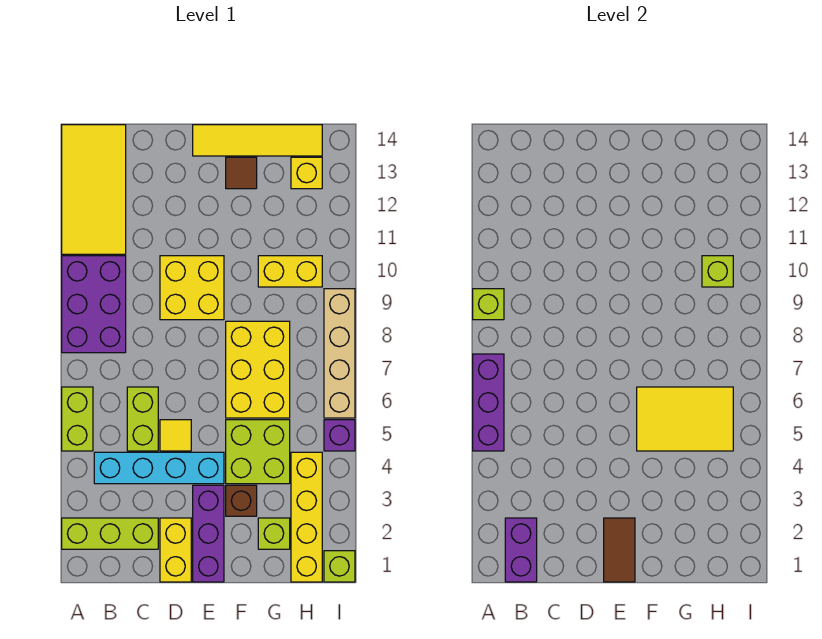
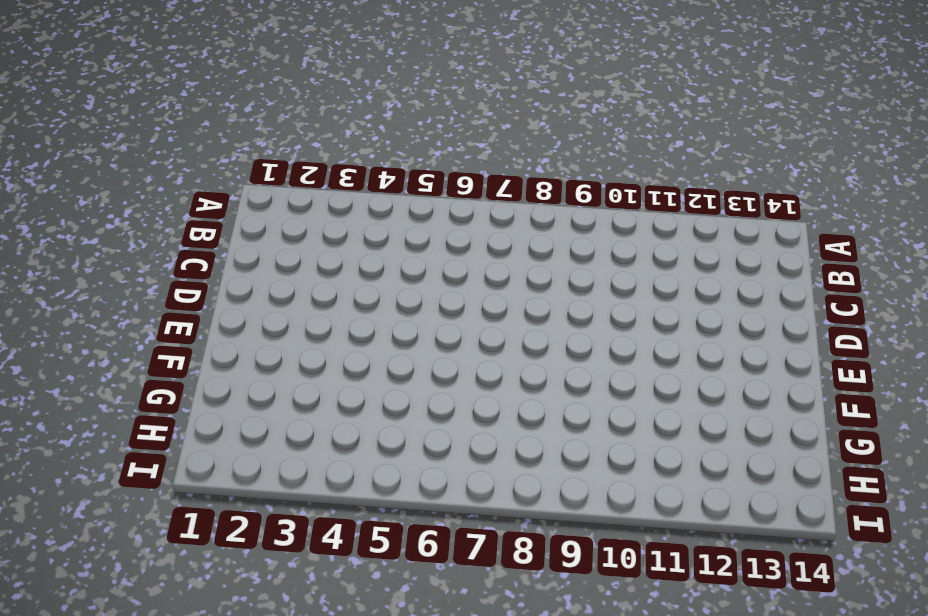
none -> lime brick A2:C2 level 1
none -> lime brick A5:A6 level 1
none -> purple brick A8:B10 level 1

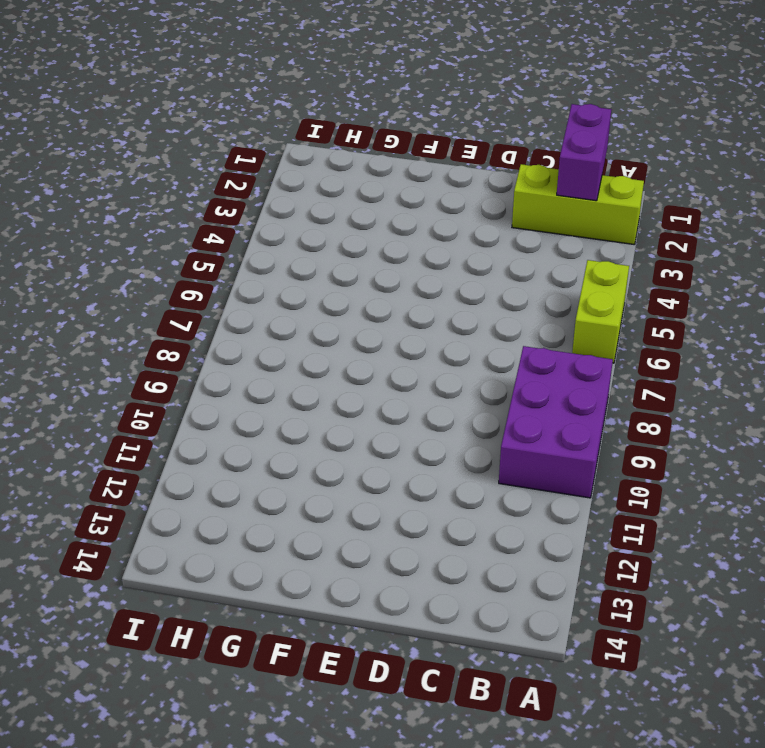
none -> yellow tile A11:B14 level 1
none -> cyan brick B4:E4 level 1
none -> lime brick C5:C6 level 1

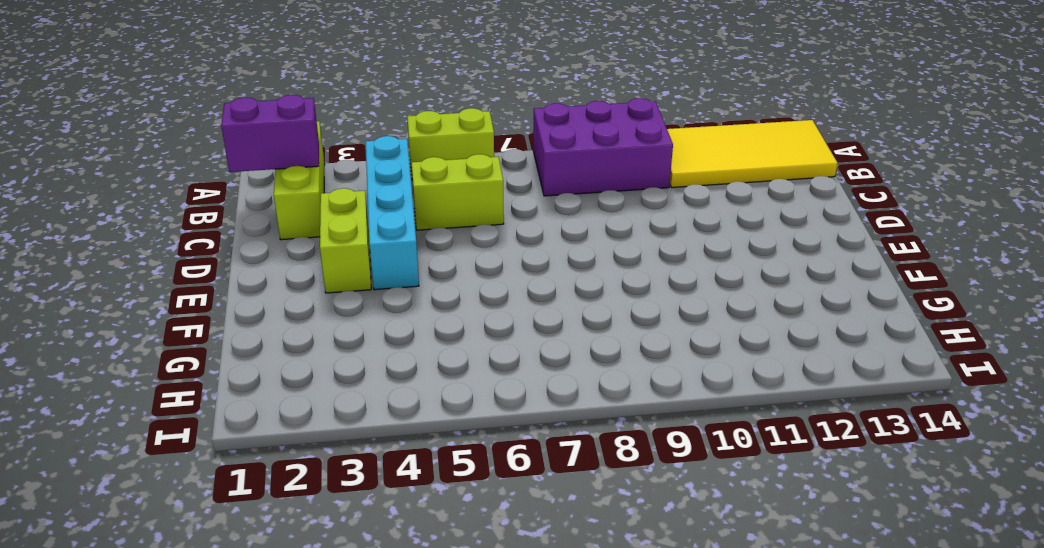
lime brick D3:E3 level 1 -> purple brick E1:E3 level 1
none -> yellow brick D1:D2 level 1
none -> yellow tile D5 level 1
none -> yellow brick D9:E10 level 1

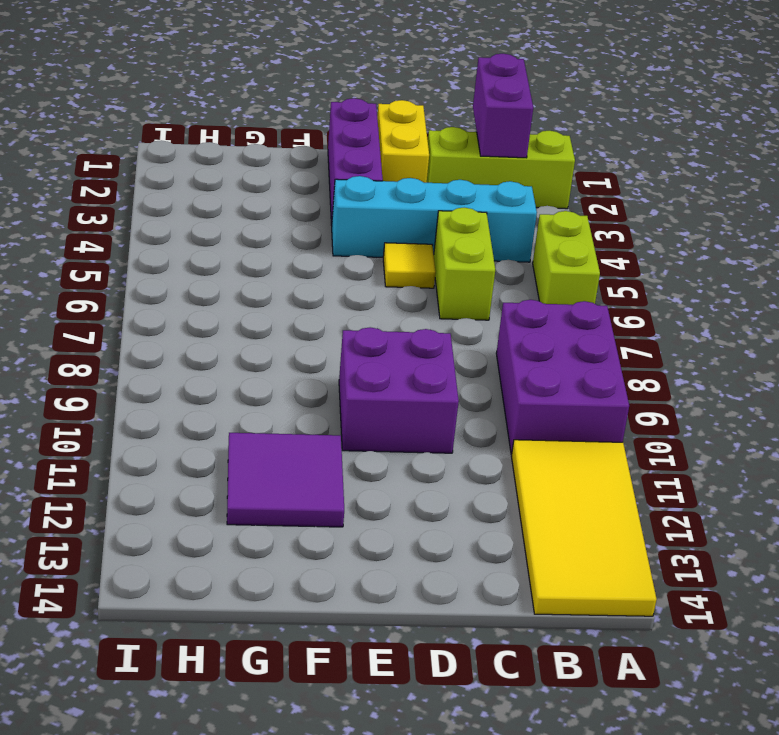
purple brick D9:E10 level 1 -> yellow brick D9:E10 level 1
purple tile F11:G12 level 1 -> none
none -> yellow tile E14:H14 level 1
none -> brown brick F3 level 1
none -> lime brick F4:G5 level 1

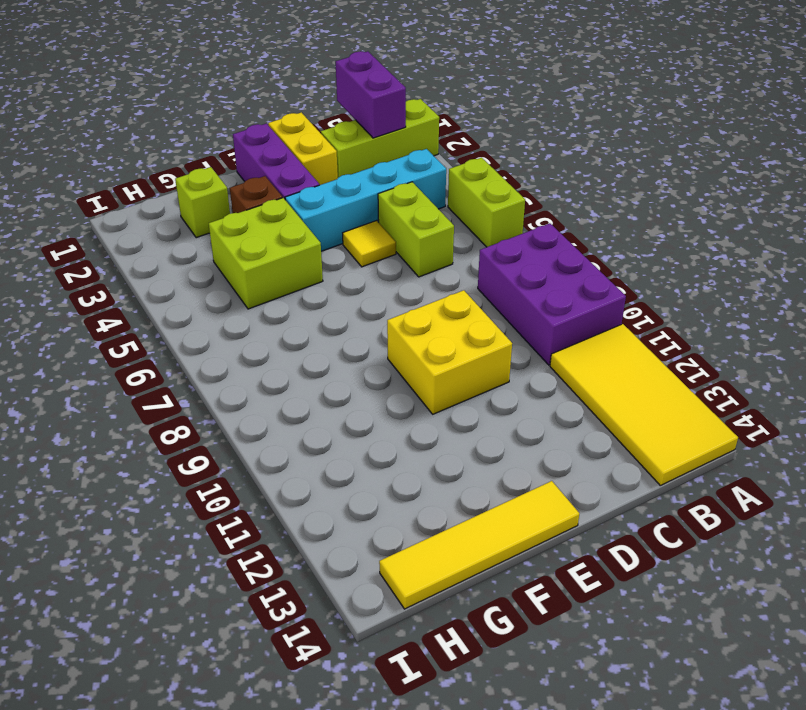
none -> yellow brick F6:G8 level 1
none -> brown tile F13 level 1
none -> yellow brick G10:H10 level 1

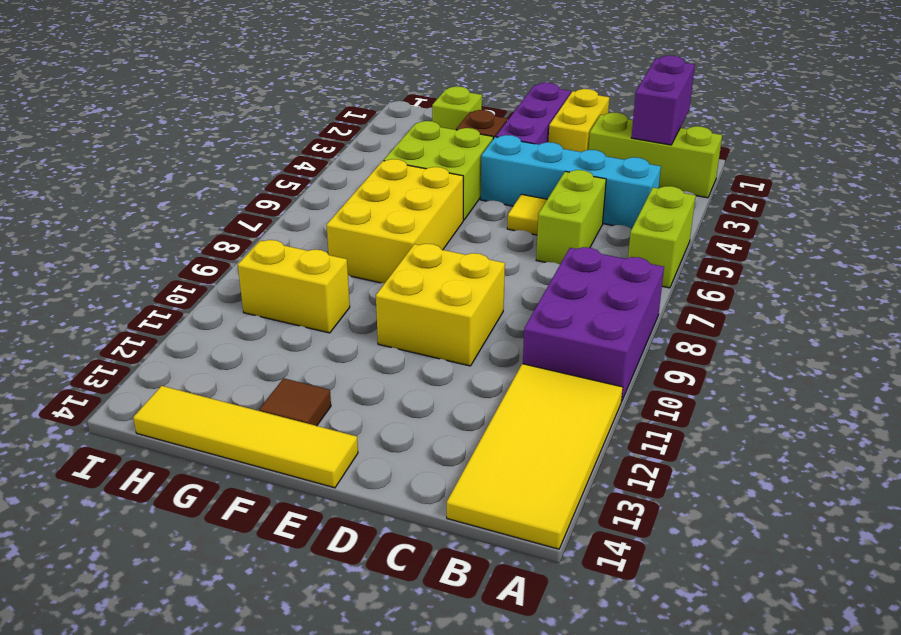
none -> yellow brick H1:H4 level 1
none -> yellow brick H13 level 1
none -> lime brick I1 level 1

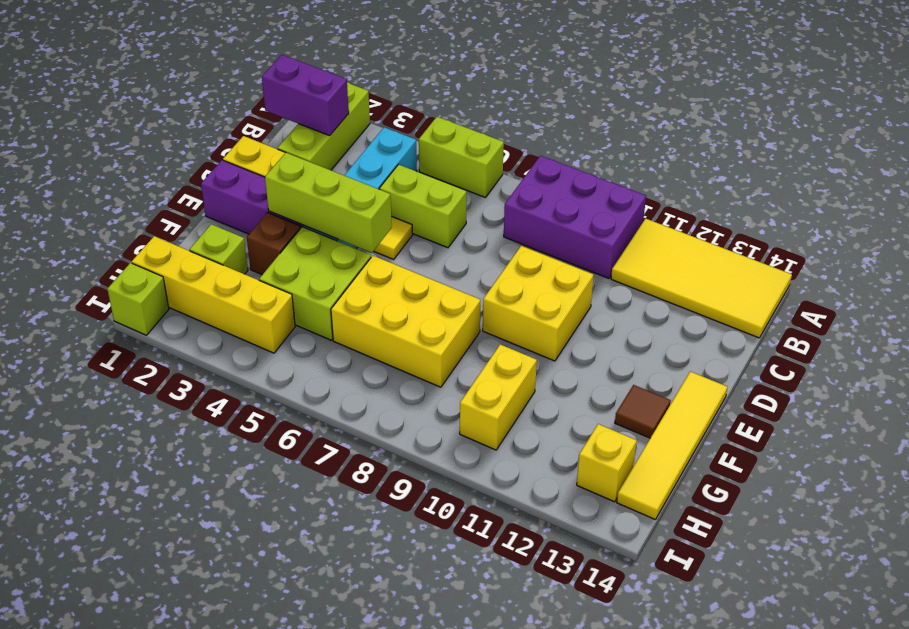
lime brick E3:E5 level 2 -> none
none -> purple brick I5 level 1
none -> tan brick I6:I9 level 1
none -> purple brick A5:A7 level 2

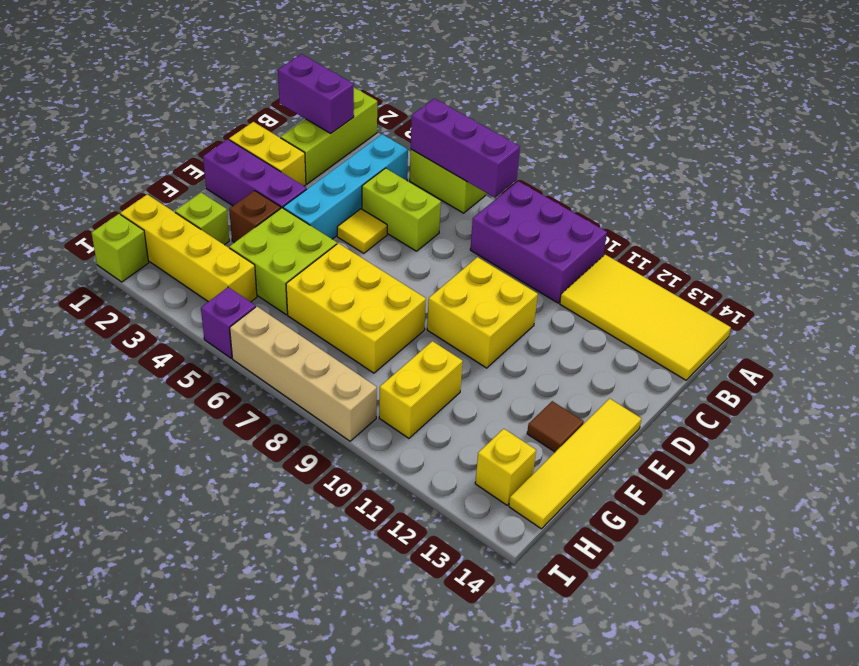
none -> lime brick A9 level 2
none -> brown tile E1:E2 level 2
none -> yellow tile F5:H6 level 2

